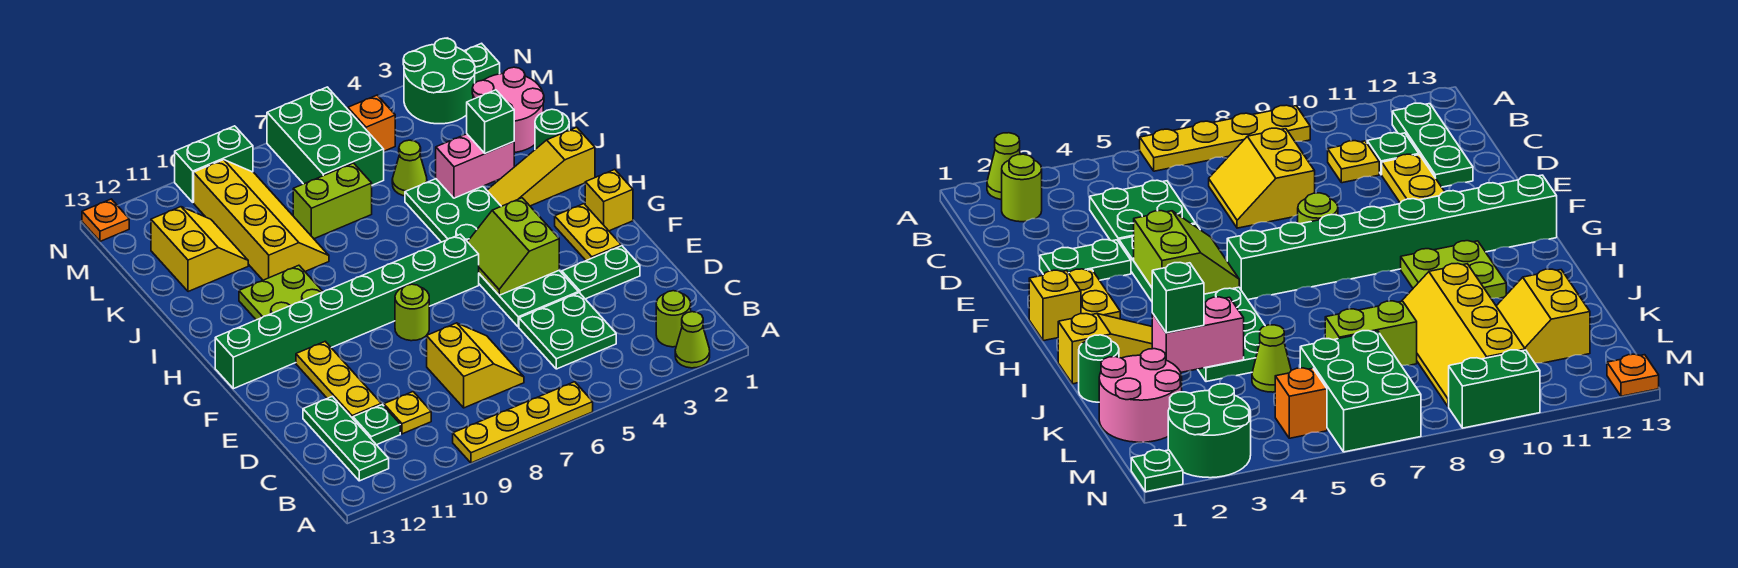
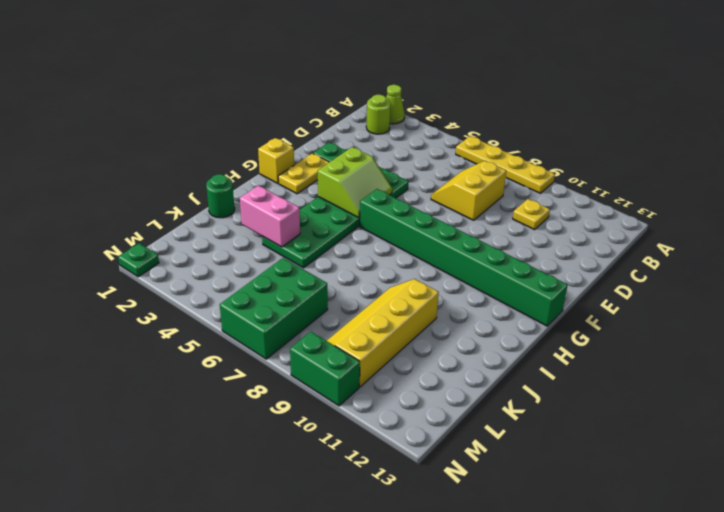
none -> green plate B12:D12 level 1
none -> green plate C4:D5 level 1
none -> green plate C11 level 1
none -> yellow plate D11:F11 level 1

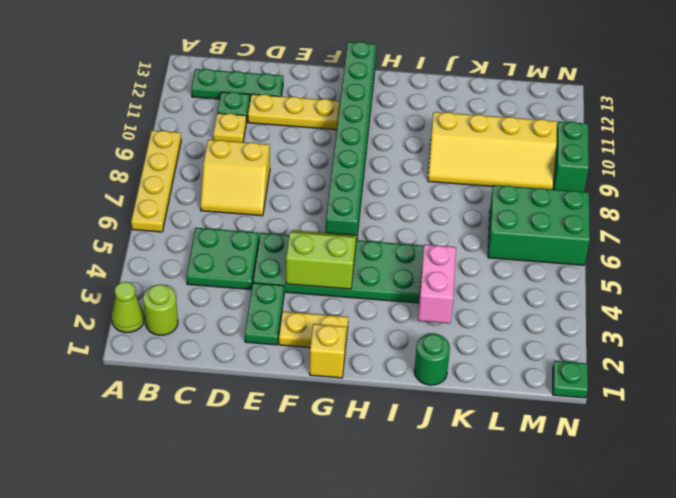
none -> lime round brick F8 level 1
none -> lime plate H10:I11 level 1
none -> yellow slope I1:I3 level 1 top 1
none -> pink round brick K1:L2 level 1

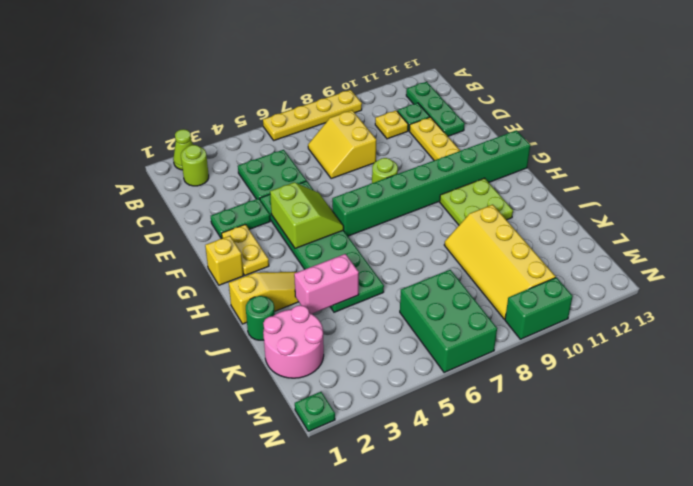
none -> lime cone K5 level 1
none -> lime brick K7:K8 level 1
none -> yellow slope K11:L12 level 1 top 12
none -> green round brick M2:N3 level 1

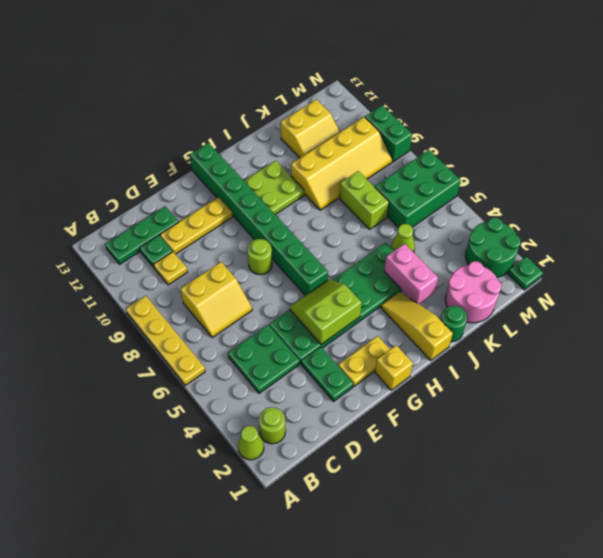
none -> orange brick M5 level 1
none -> orange plate N13 level 1
none -> green brick J3 level 3

